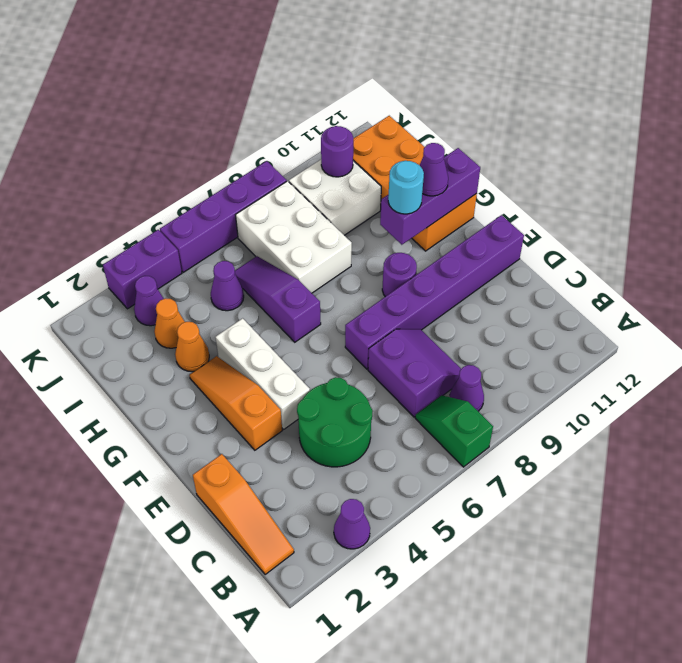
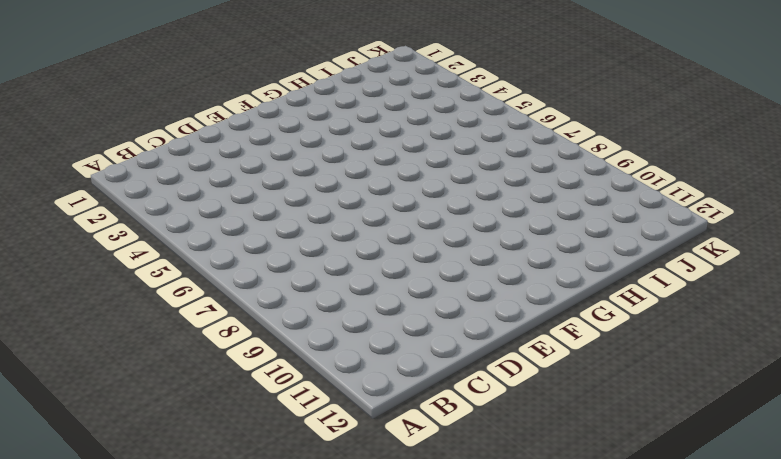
none -> purple cone A3 level 1
none -> green slope A7:B7 level 1 top A
none -> orange slope B1:D1 level 1 top D

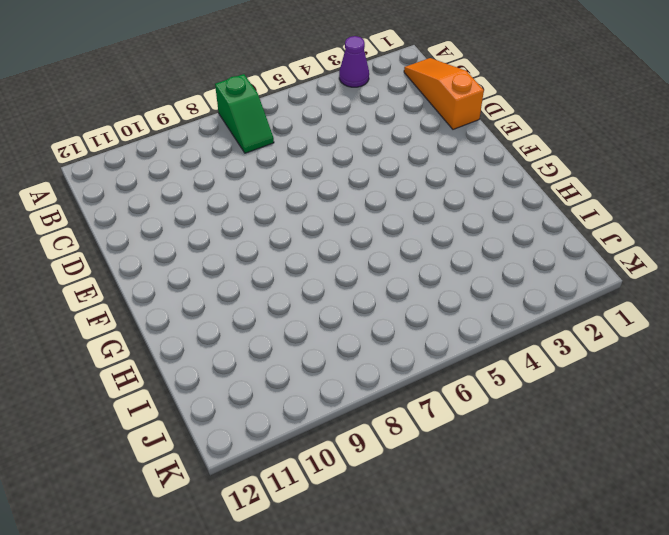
none -> purple cone B8 level 1
none -> green round brick C4:D5 level 1
none -> purple slope C7:D8 level 1 top 7

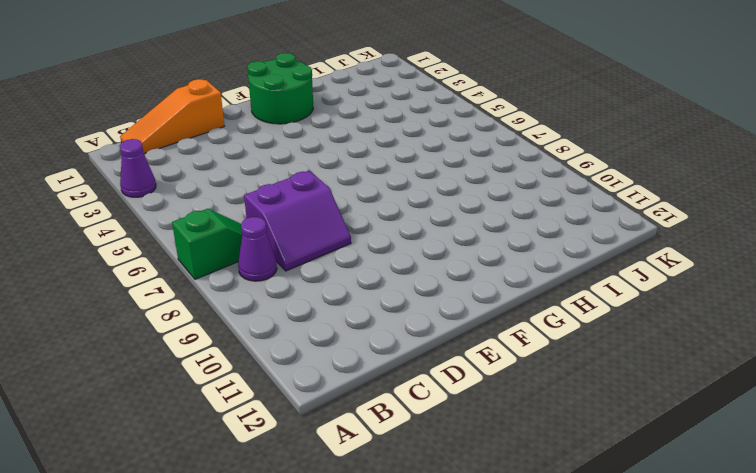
green round brick F1:G2 level 1 -> green round brick C4:D5 level 1
none -> orange slope E3:G3 level 1 top E
none -> white brick E4:G4 level 1
none -> purple brick E7:E12 level 1

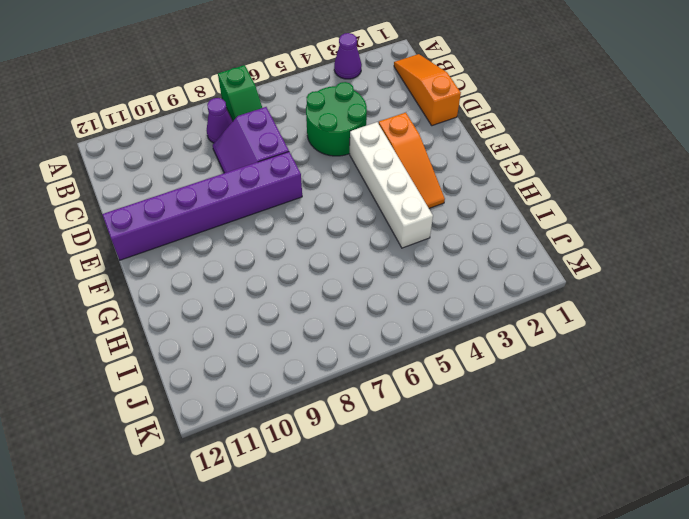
white brick E4:H4 level 1 -> white brick E4:G4 level 1
none -> purple round brick F9 level 1
none -> purple slope G6:I6 level 1 top G
none -> orange brick G11:J12 level 1

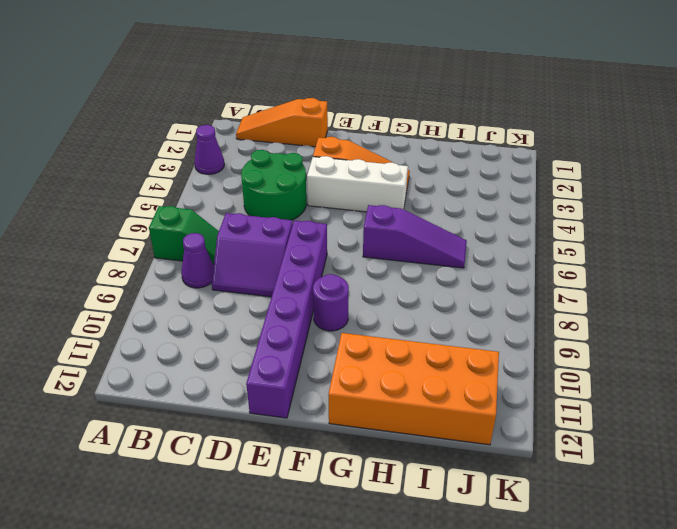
none -> orange cone H3 level 1
none -> white brick H7:J8 level 1
none -> orange cone I3 level 1

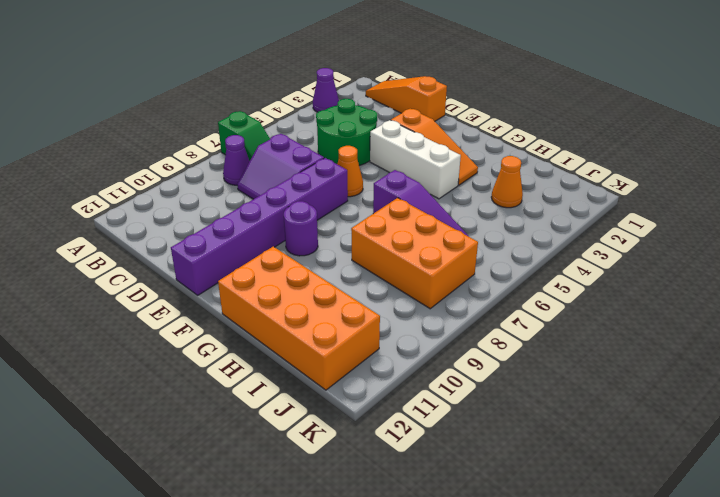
orange cone E6 level 1 -> orange cone H3 level 1
orange brick H7:J8 level 1 -> white brick H7:J8 level 1
none -> purple cone I5 level 1
none -> white brick I9:J10 level 1
none -> purple cone J3 level 1

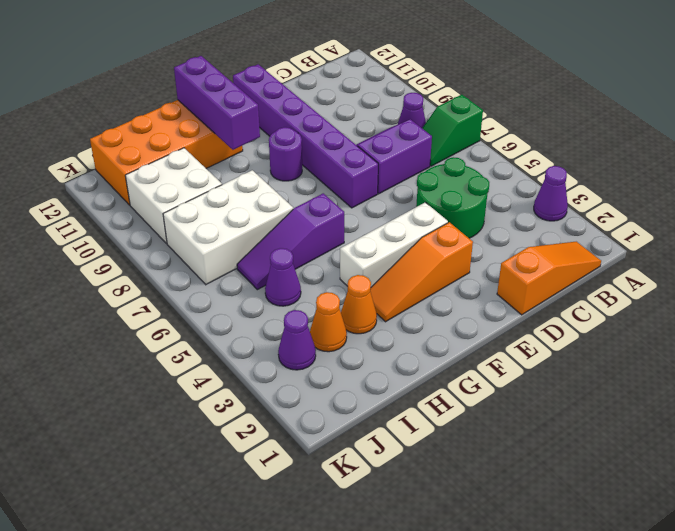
none -> purple brick K3:K4 level 1
none -> purple brick K5:K8 level 1
none -> purple round brick J10 level 2

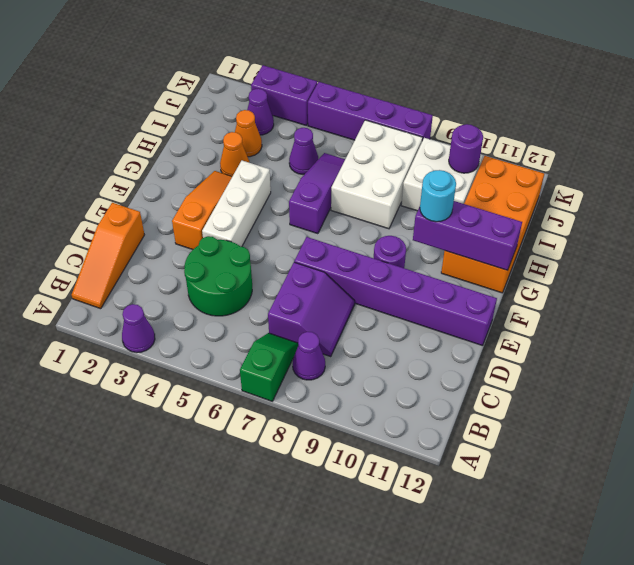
none -> purple cone G11 level 3

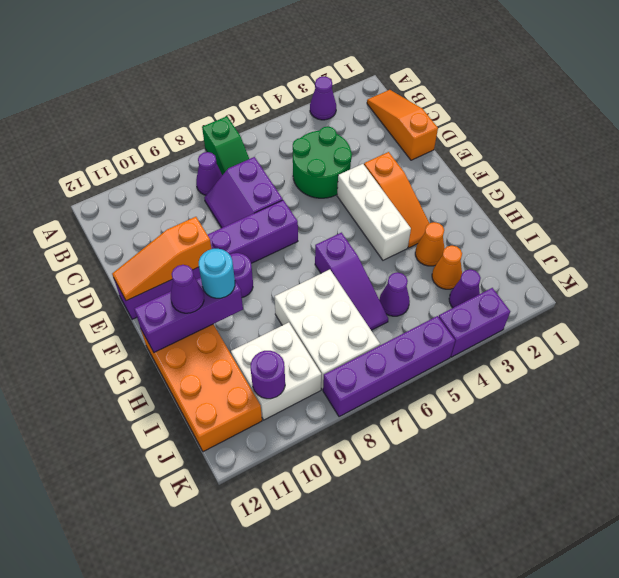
orange slope E10:E12 level 2 top 10 -> none

